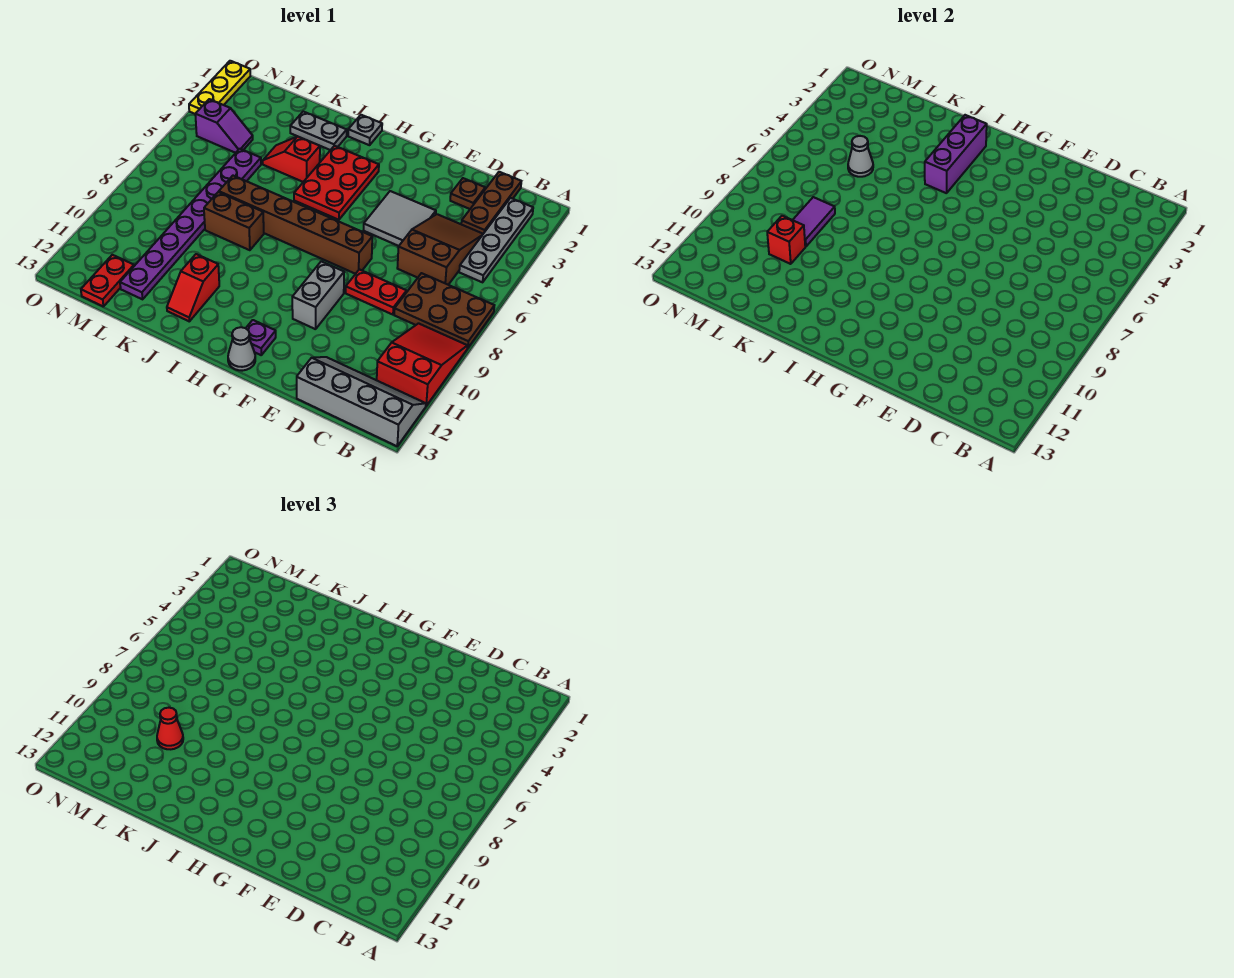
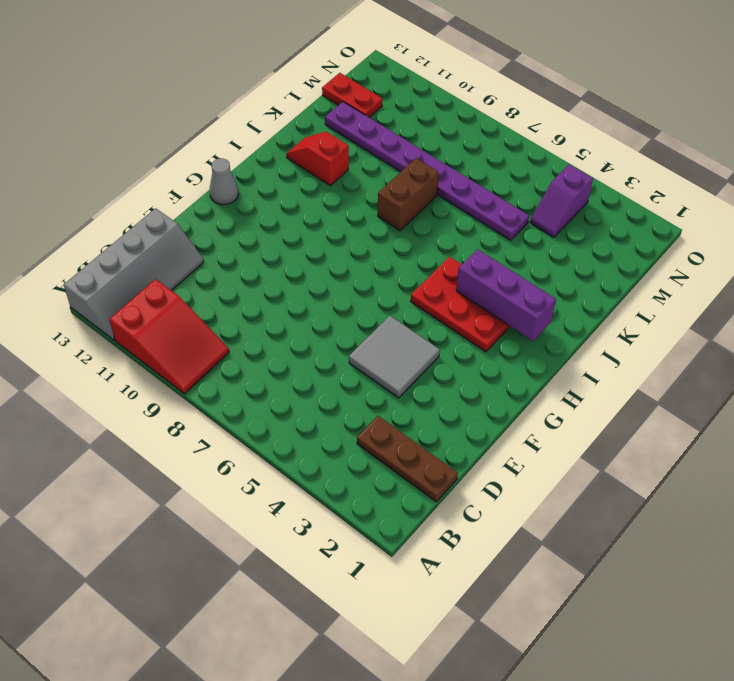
none -> brown plate A7:C8 level 1
none -> grey plate B2:B5 level 1
none -> brown slope C4:D6 level 1 top 6

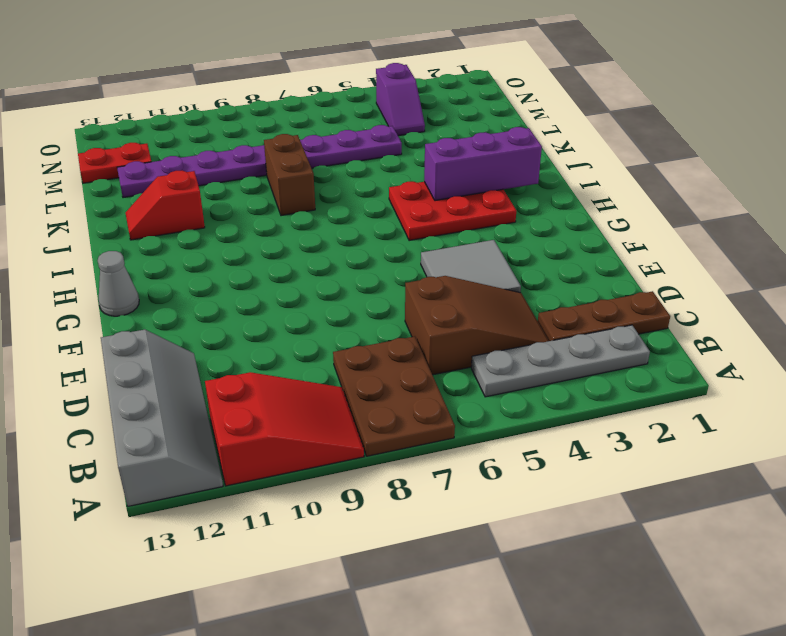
none -> brown plate D2 level 1
none -> red plate D8:E8 level 1
none -> brown brick F7:K7 level 1

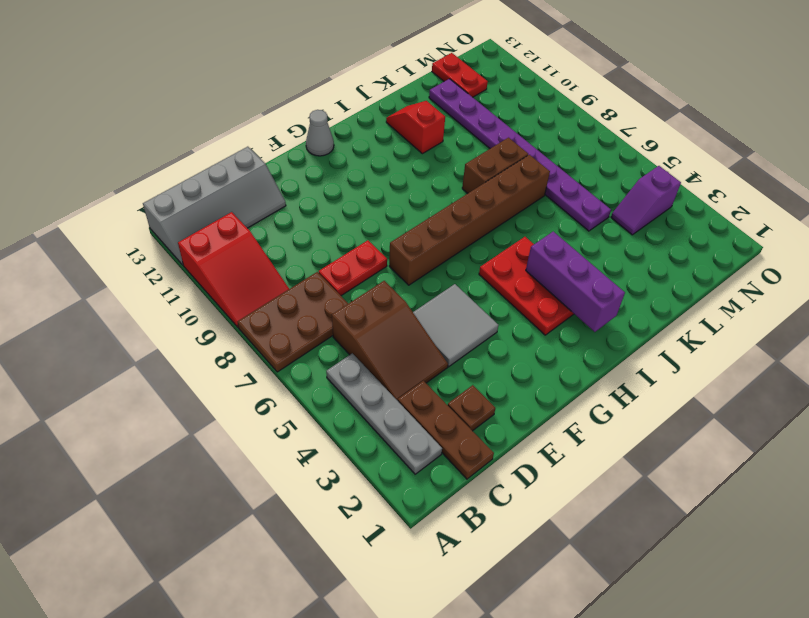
none -> grey brick F9:F10 level 1
none -> purple plate G12 level 1
none -> grey plate I1 level 1

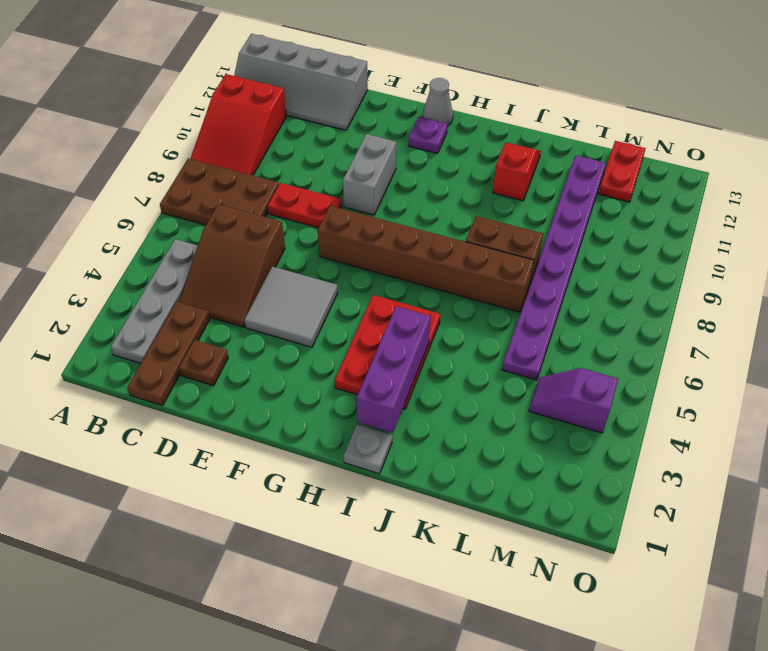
none -> grey plate J2:K2 level 1
none -> red slope J4:K4 level 1 top J
none -> yellow plate O1:O3 level 1

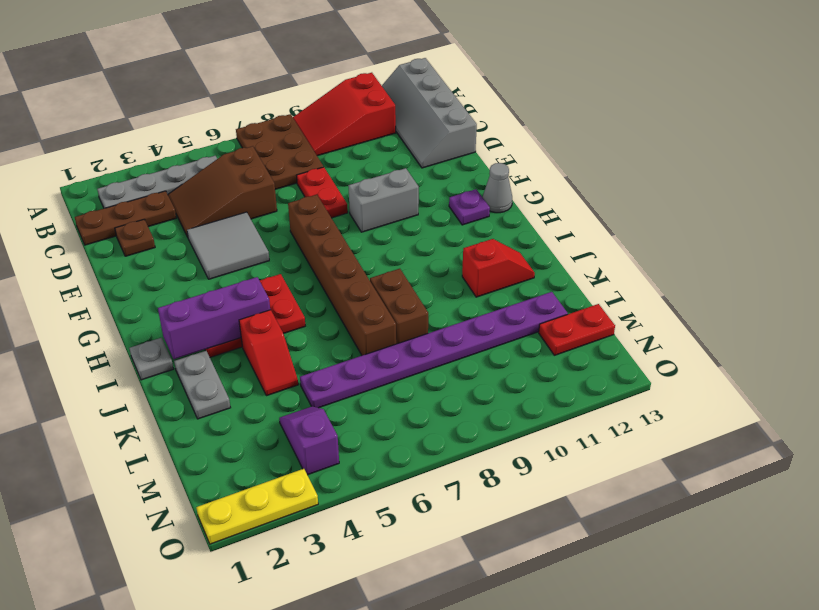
none -> grey cone L5 level 2
none -> purple tile L8:L9 level 2
none -> red brick L10 level 2

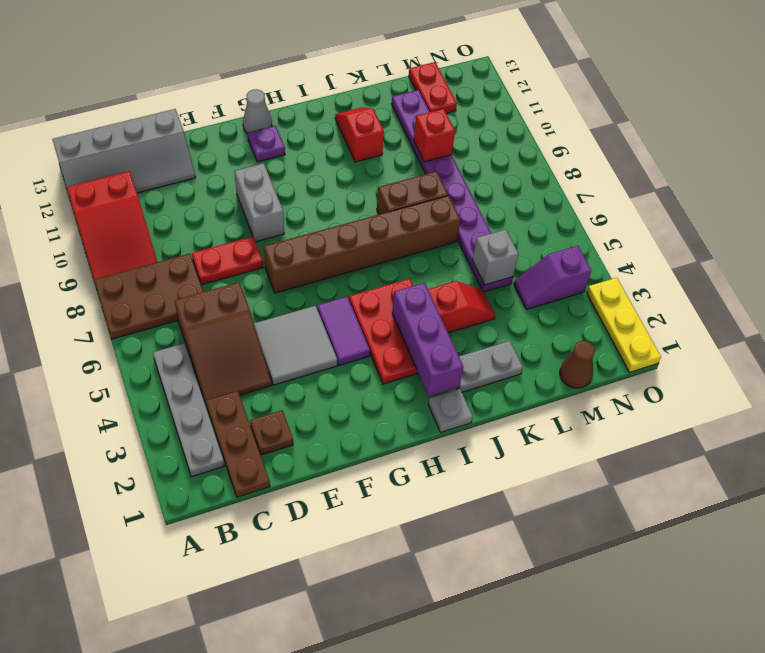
purple tile G4:G5 level 1 -> purple tile L8:L9 level 2
grey brick L5 level 2 -> grey cone L5 level 2
brown cone M1 level 1 -> none
none -> red cone L10 level 3

